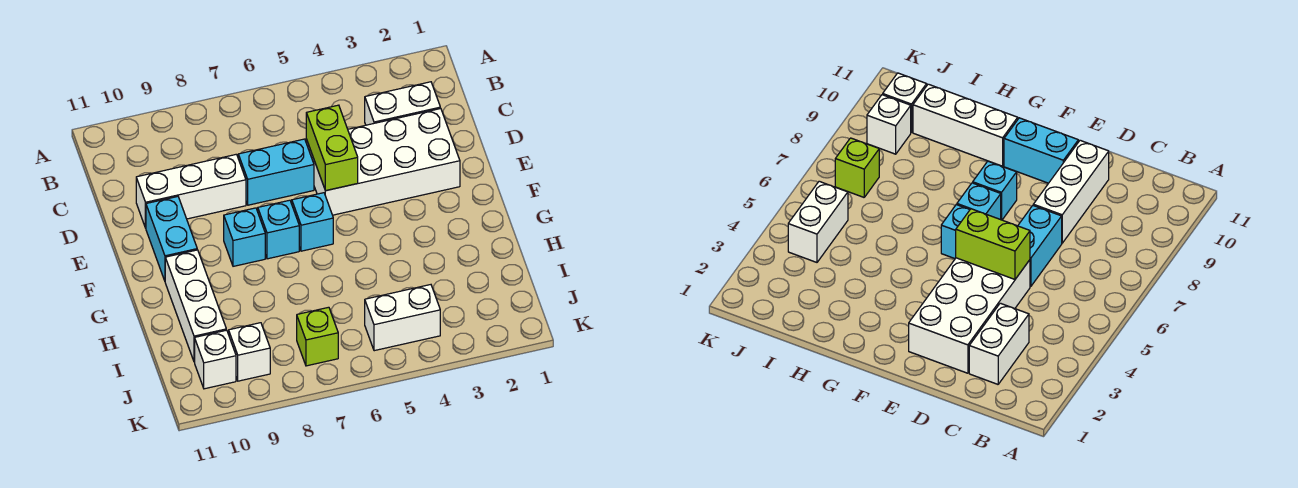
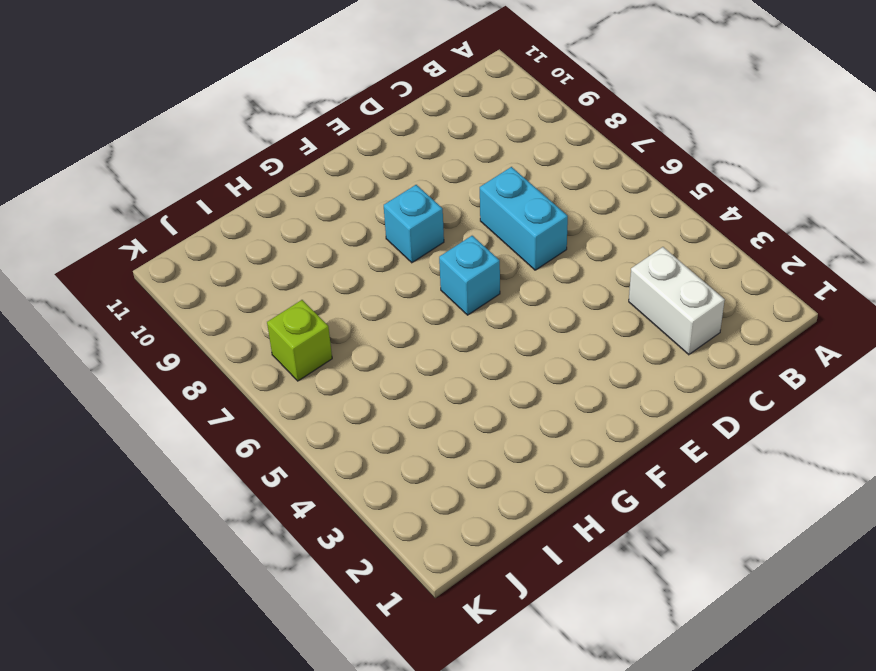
none -> white brick D2:E5 level 1
none -> white brick D8:D10 level 1
none -> cyan brick E10:F10 level 1

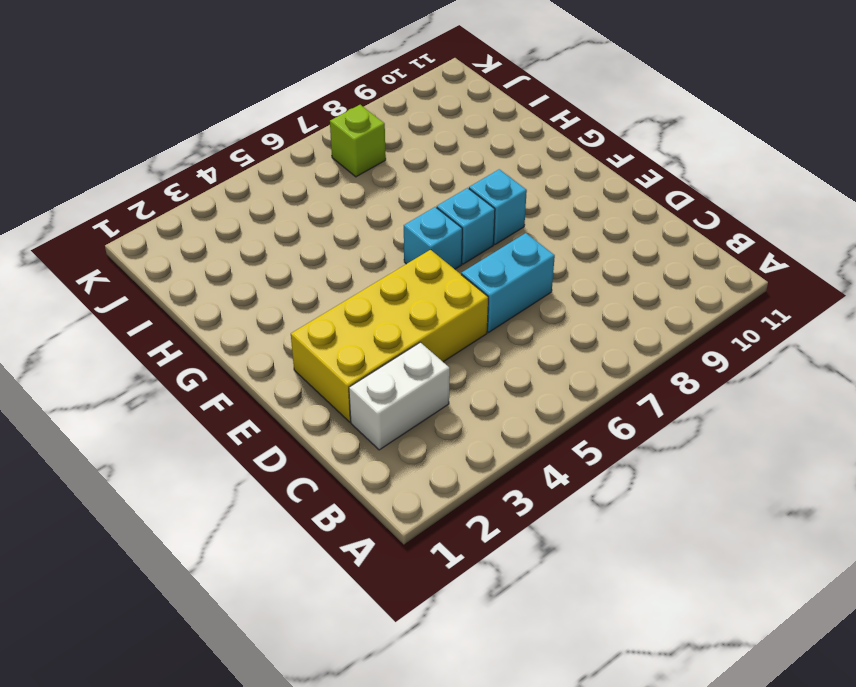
yellow brick D2:E5 level 1 -> white brick D2:E5 level 1
none -> white brick D8:D10 level 1
none -> cyan brick E10:F10 level 1
none -> white brick G10:I10 level 1

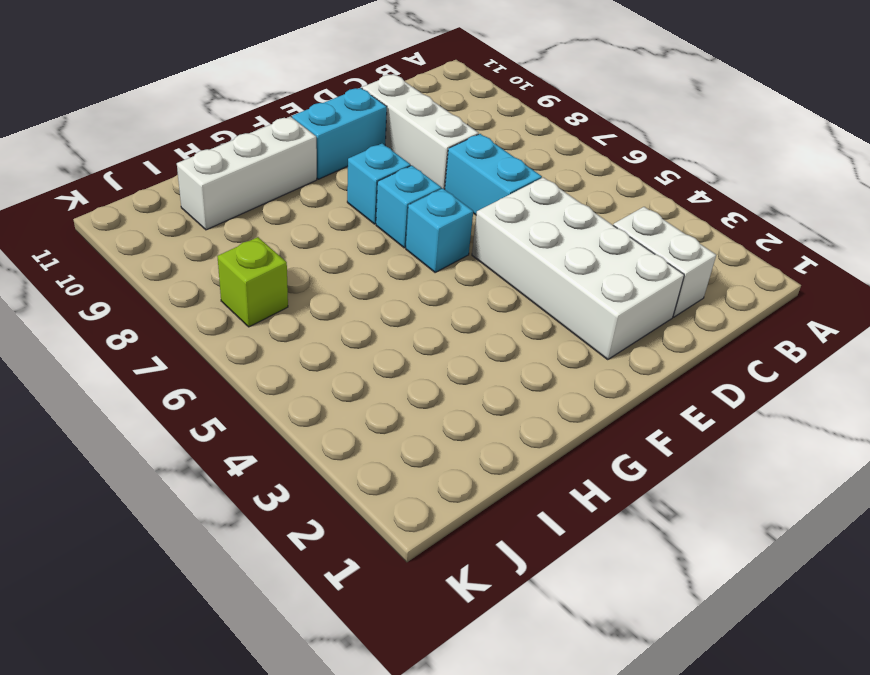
none -> white brick J4:J5 level 1
none -> white brick J9 level 1
none -> white brick J10 level 1

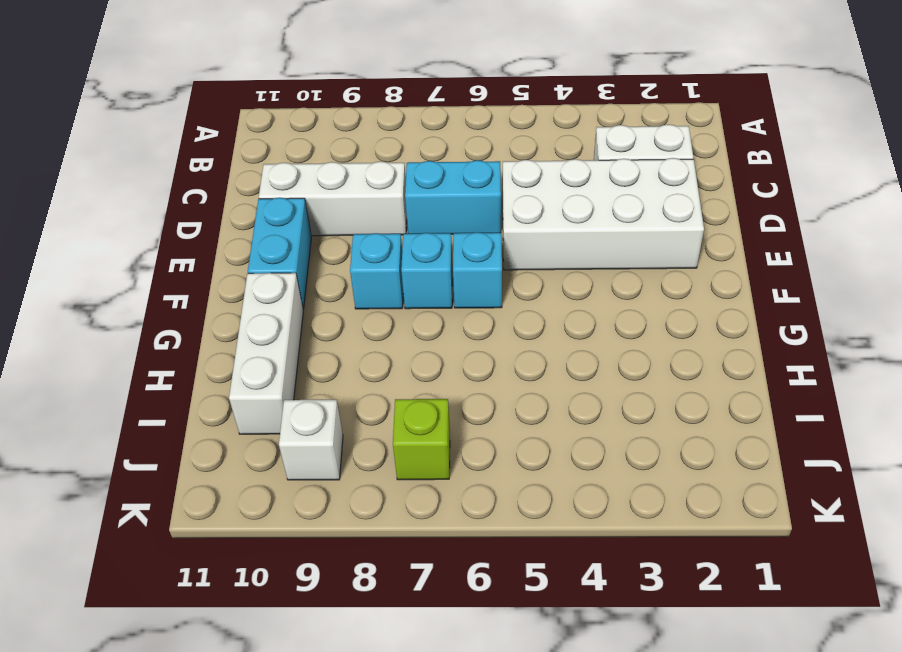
none -> white brick J4:J5 level 1
none -> white brick J10 level 1
none -> lime brick D5:E5 level 2

